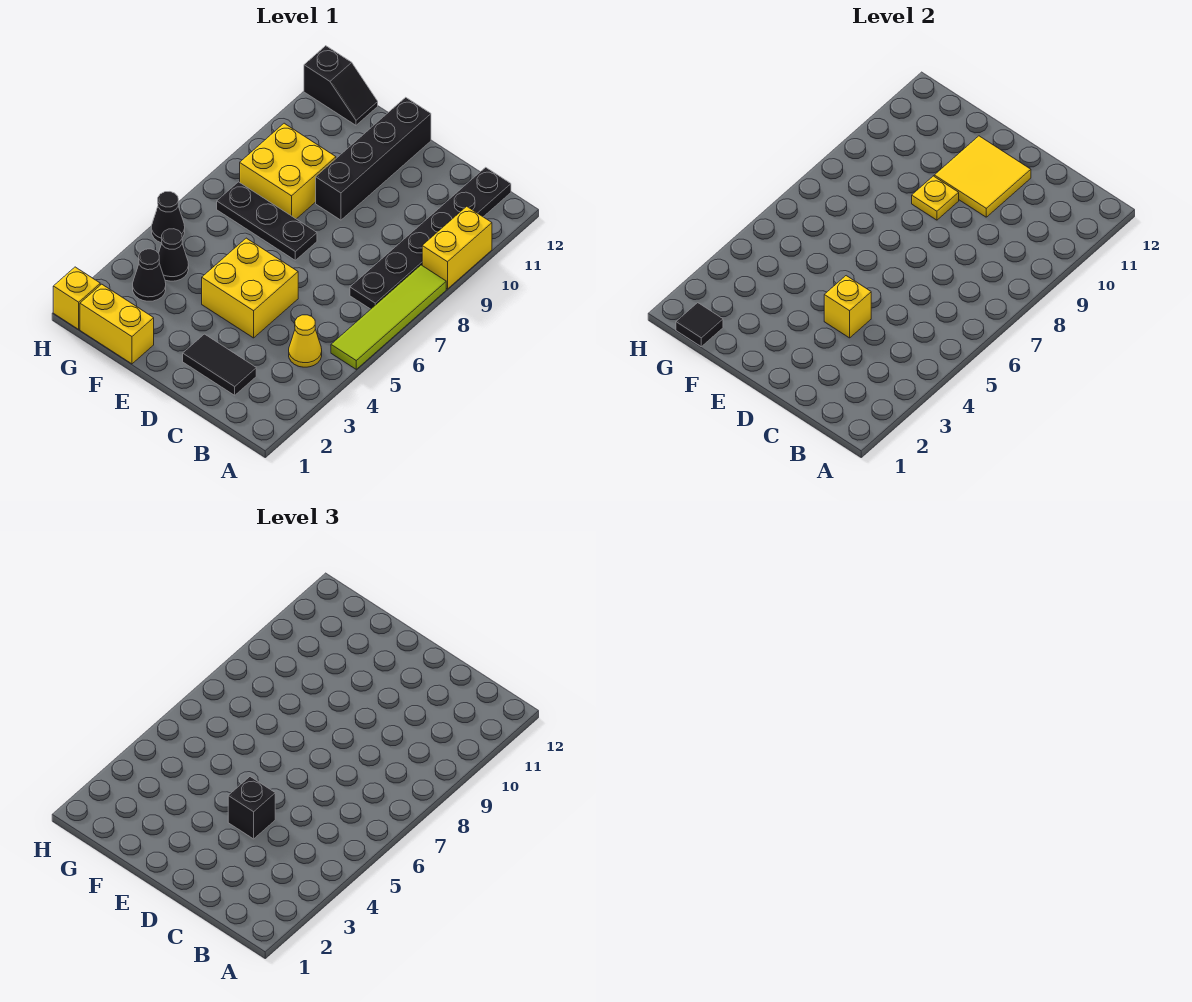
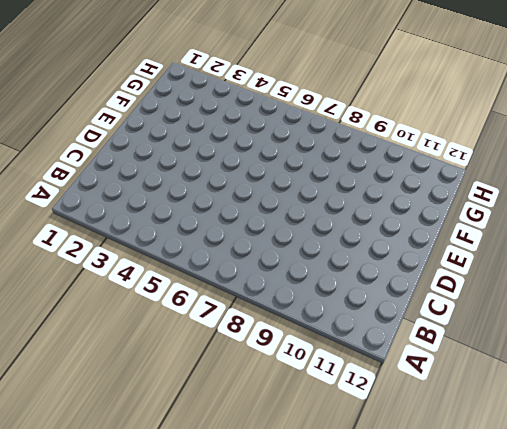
none -> lime tile A5:A8 level 1
none -> yellow brick A9:A10 level 1
none -> yellow cone B4 level 1

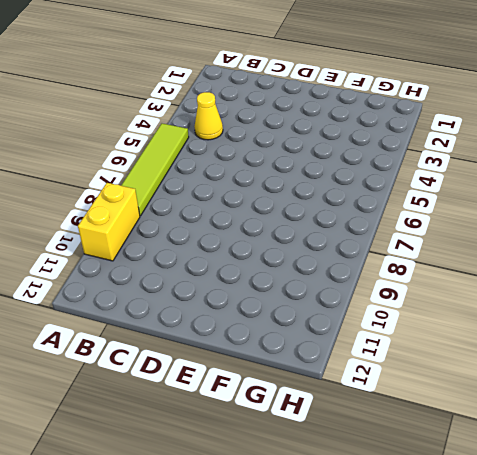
none -> black plate B7:B12 level 1
none -> black tile C2:D2 level 1
none -> yellow brick D4:E5 level 1

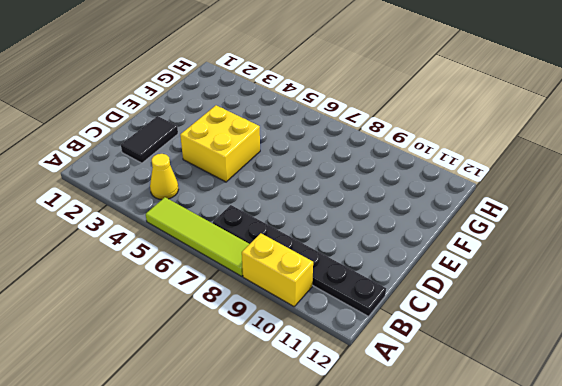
none -> black plate E7:G7 level 1
none -> black brick E9:E12 level 1
none -> yellow brick F1:G1 level 1

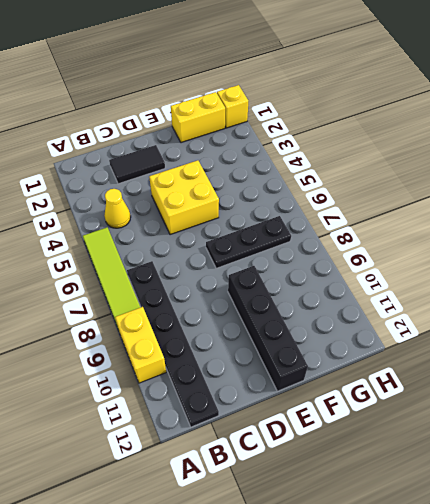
none -> yellow brick F8:G9 level 1
none -> black cone G3 level 1
none -> black cone G4 level 1

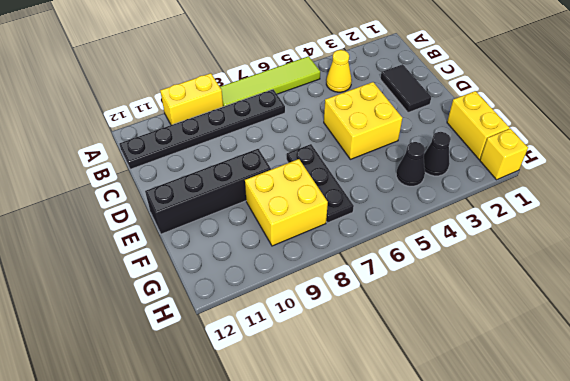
none -> black slope G12:H12 level 1 top H
none -> black cone H5 level 1
none -> yellow brick D4 level 2

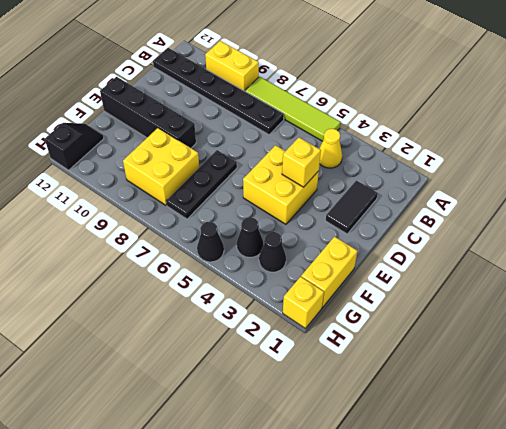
none -> yellow tile D10:E11 level 2
none -> yellow plate E9 level 2
none -> black tile G1 level 2

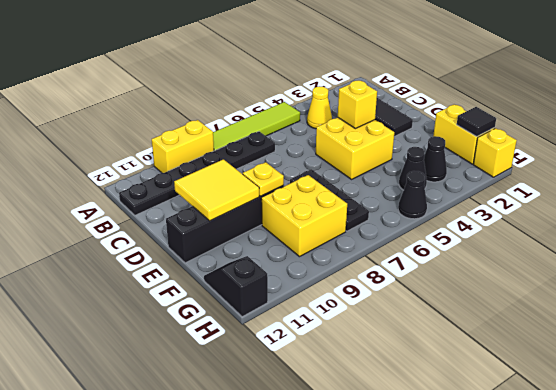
none -> black brick D4 level 3

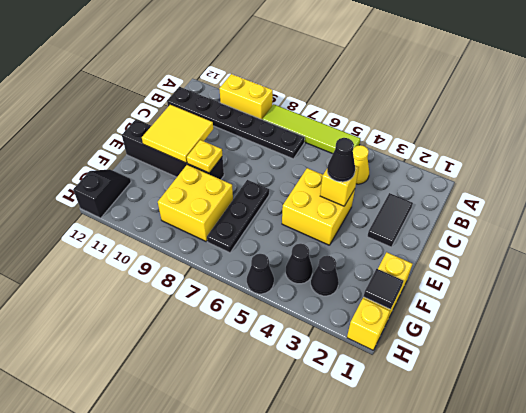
black cone D4 level 3 -> black brick D4 level 3

